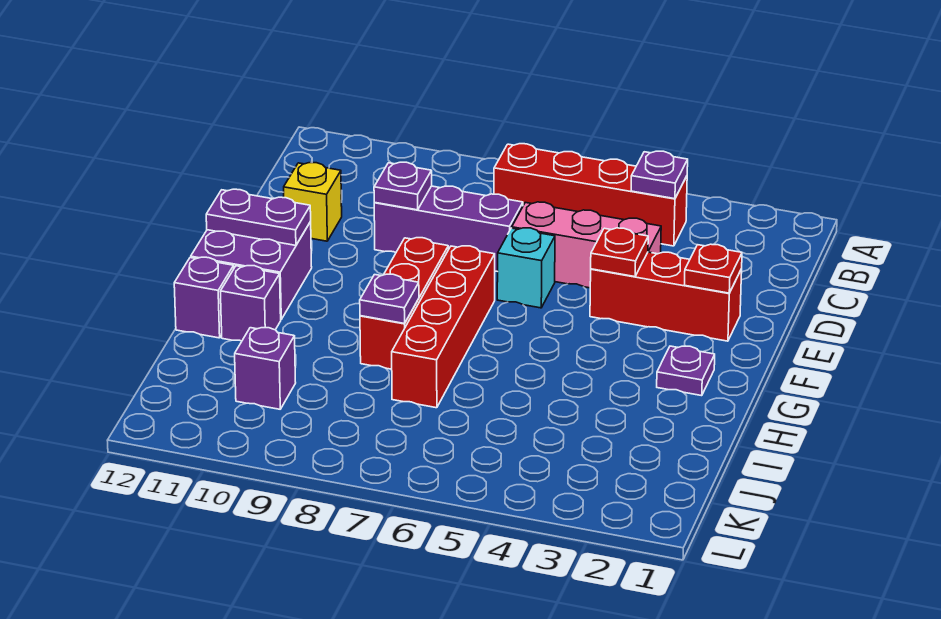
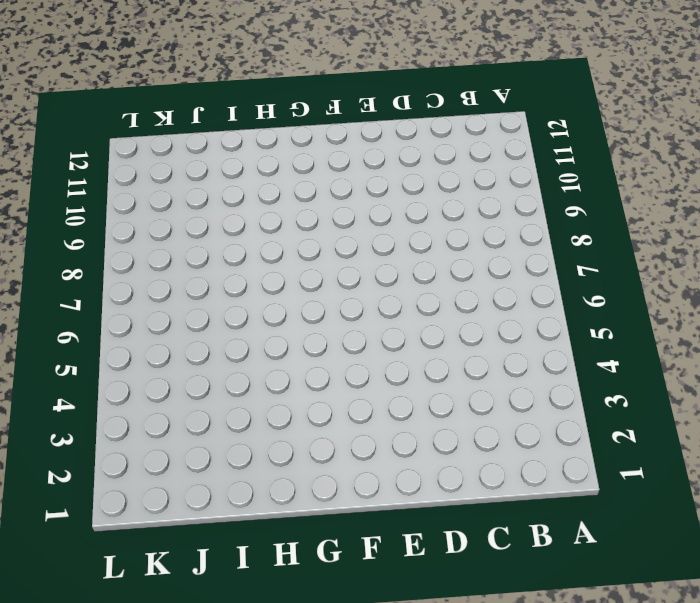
none -> red brick B4:B7 level 1
none -> pink brick D4:D6 level 1
none -> purple brick D7:D9 level 1

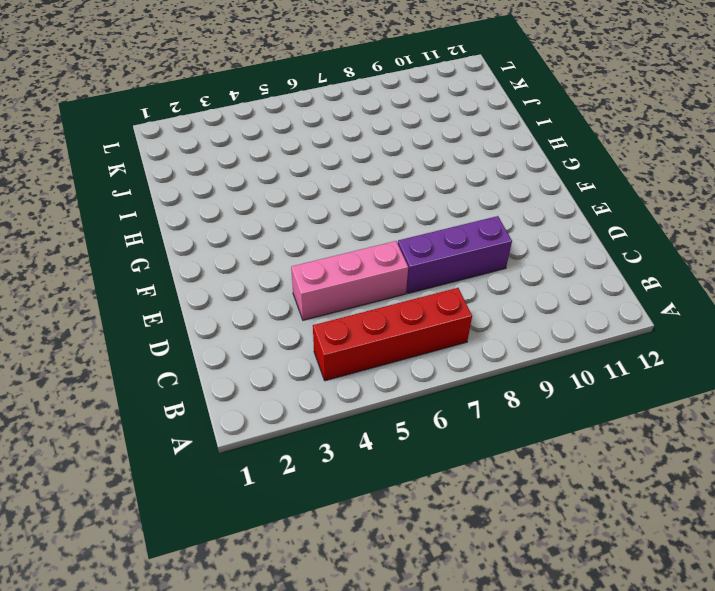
none -> yellow brick D11 level 1
none -> red brick E2:E4 level 1
none -> cyan brick E6 level 1

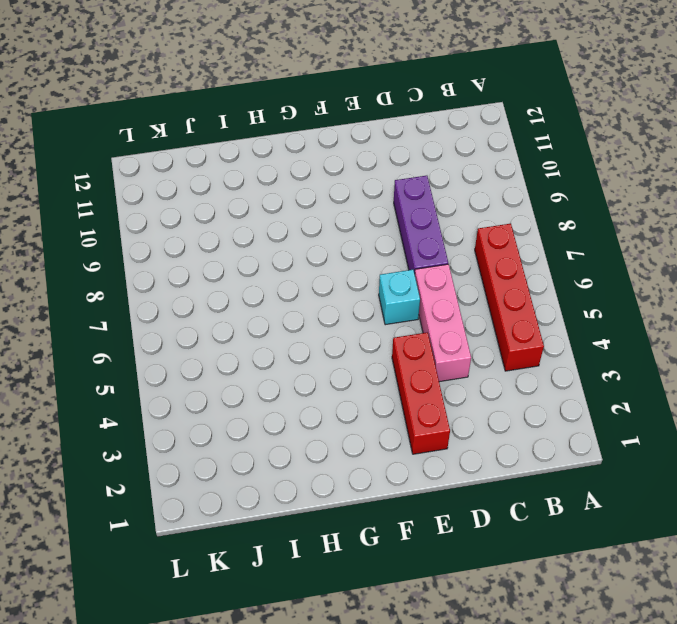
none -> yellow brick D11 level 1
none -> red brick F7:I7 level 1
none -> red brick F8:H8 level 1

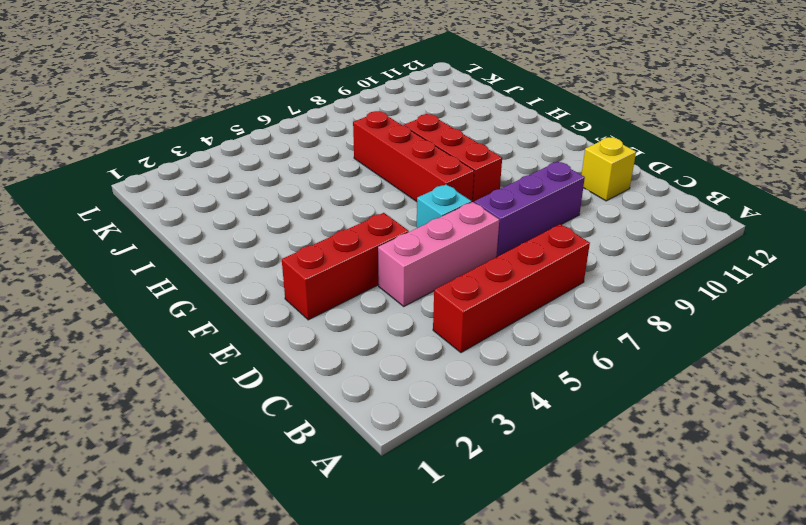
none -> purple brick F11:G12 level 1
none -> purple plate G2 level 1
none -> purple brick H11 level 1

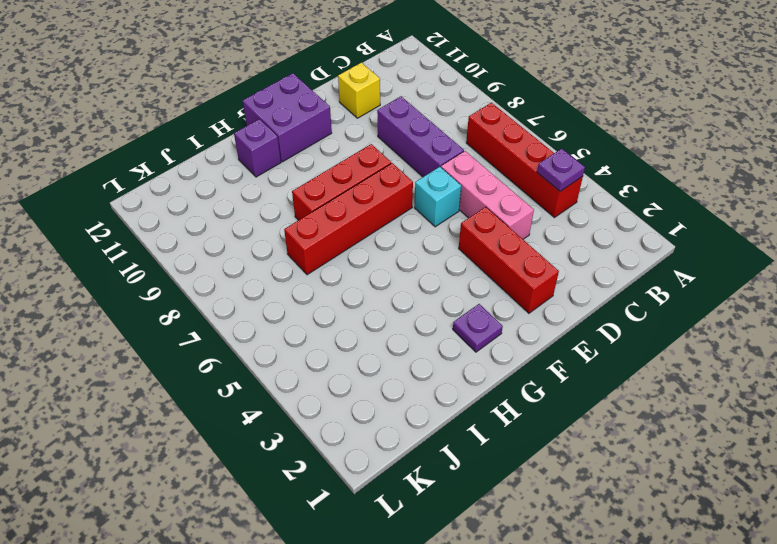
none -> purple brick H12 level 1
none -> purple brick J10 level 1
none -> purple plate D9 level 2

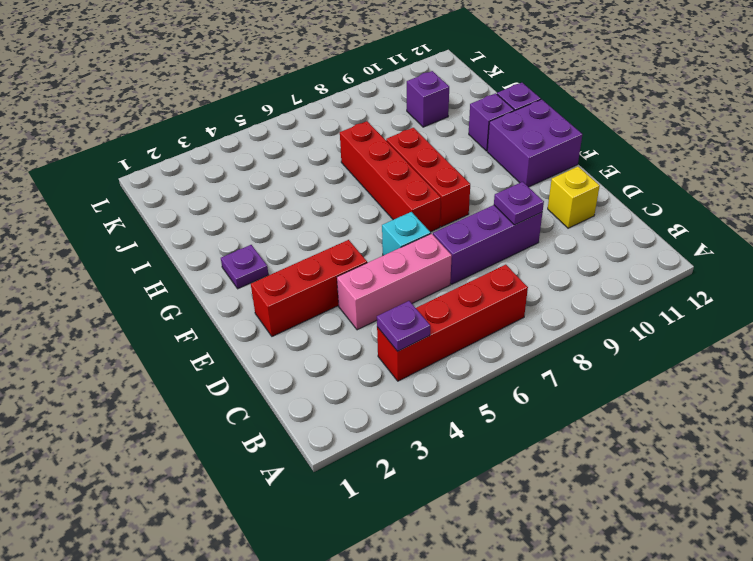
none -> red plate E2 level 2
none -> red plate E4 level 2
none -> purple plate F11:F12 level 2

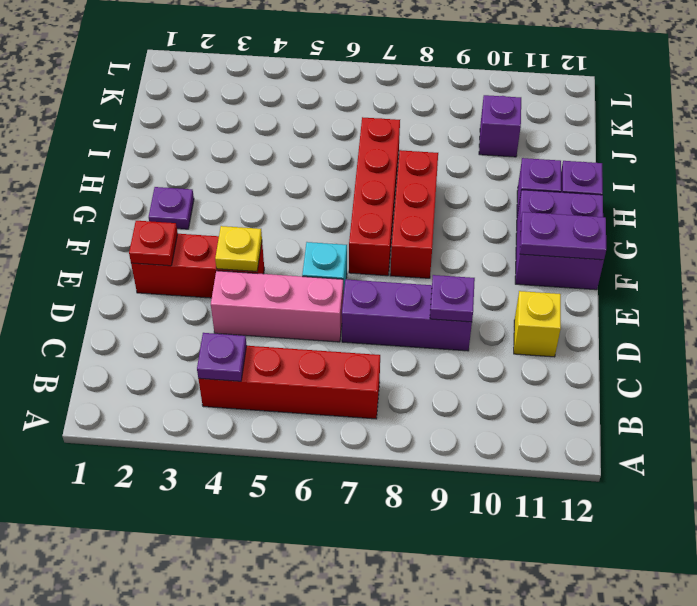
yellow plate E4 level 2 -> red plate E4 level 2
none -> purple plate H8 level 2

